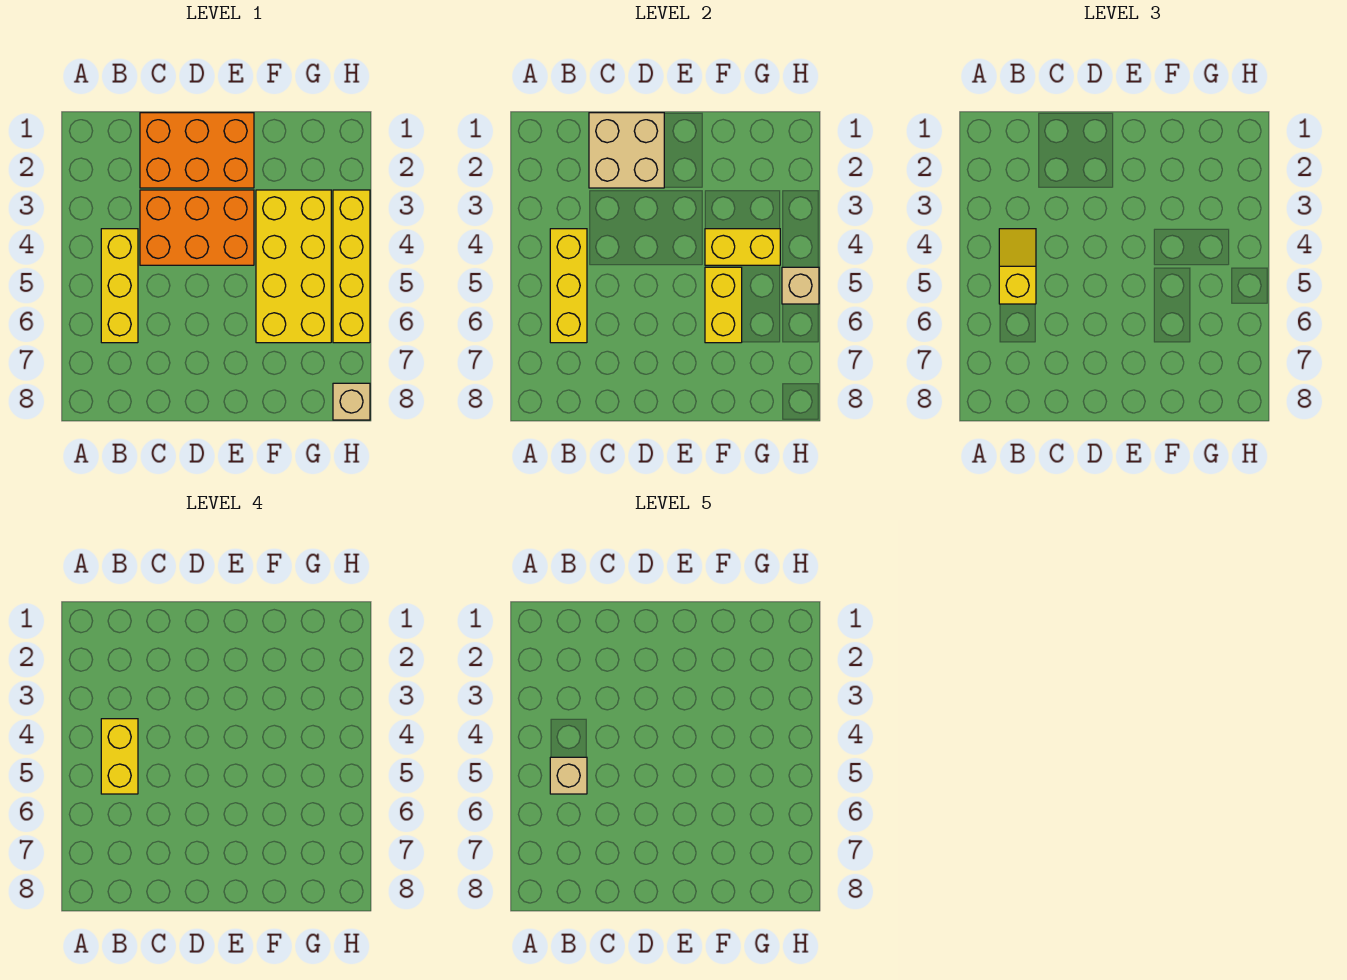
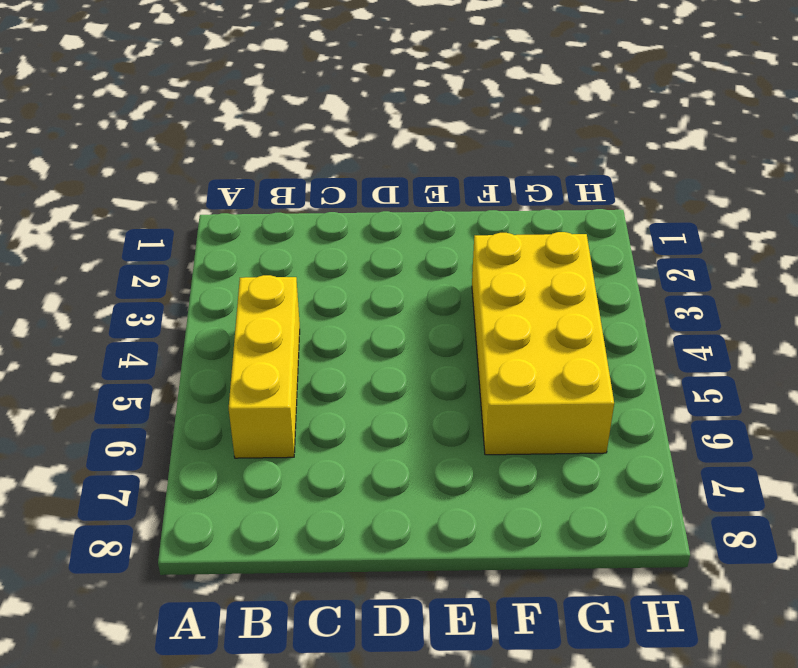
none -> orange brick C1:E2 level 1
none -> orange brick C3:E4 level 1
none -> yellow brick H3:H6 level 1

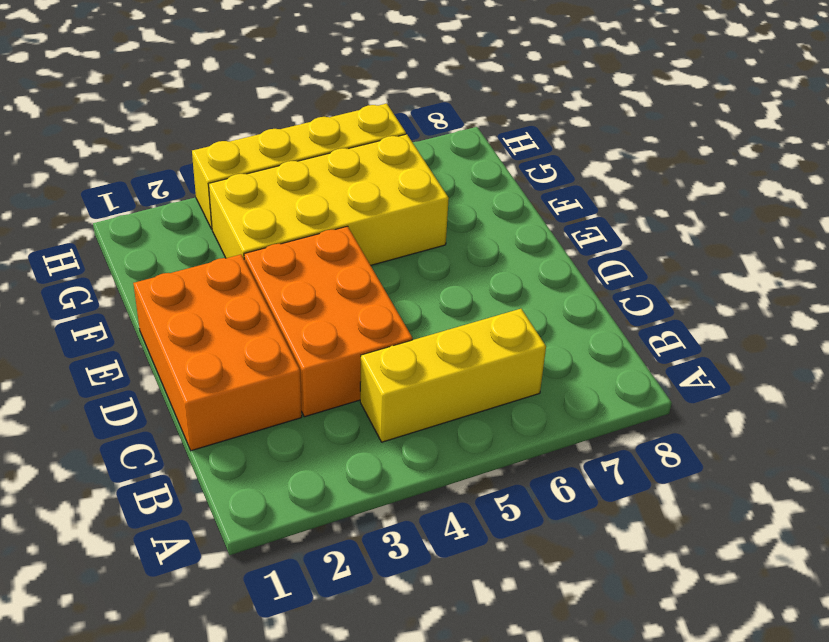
none -> tan brick H8 level 1
none -> yellow brick B4:B6 level 2
none -> tan brick C1:D2 level 2

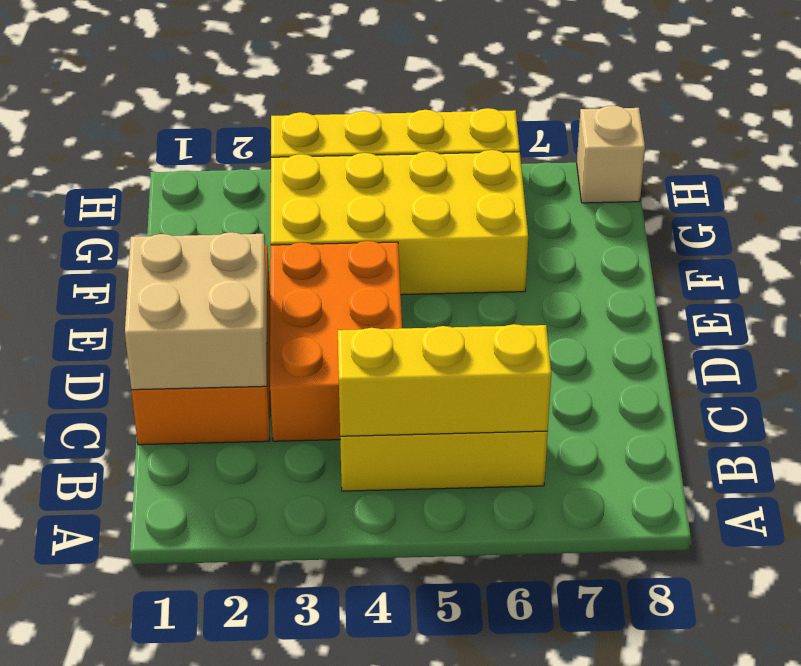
none -> yellow brick F4:G4 level 2
none -> yellow brick F5:F6 level 2
none -> tan brick H5 level 2

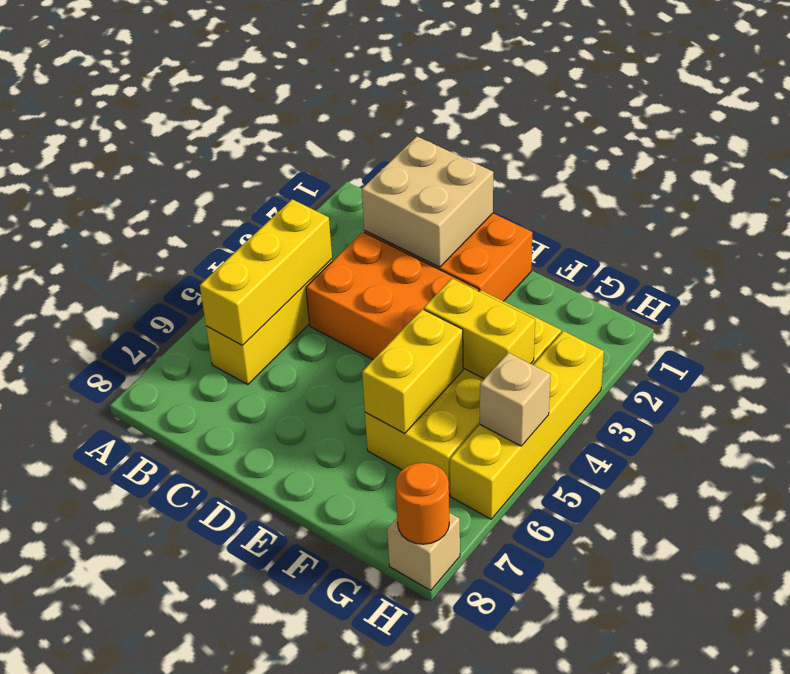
orange round brick H8 level 2 -> none
none -> yellow slope B4:B5 level 3 top 5
none -> yellow brick B4:B5 level 4
none -> tan brick B5 level 5

